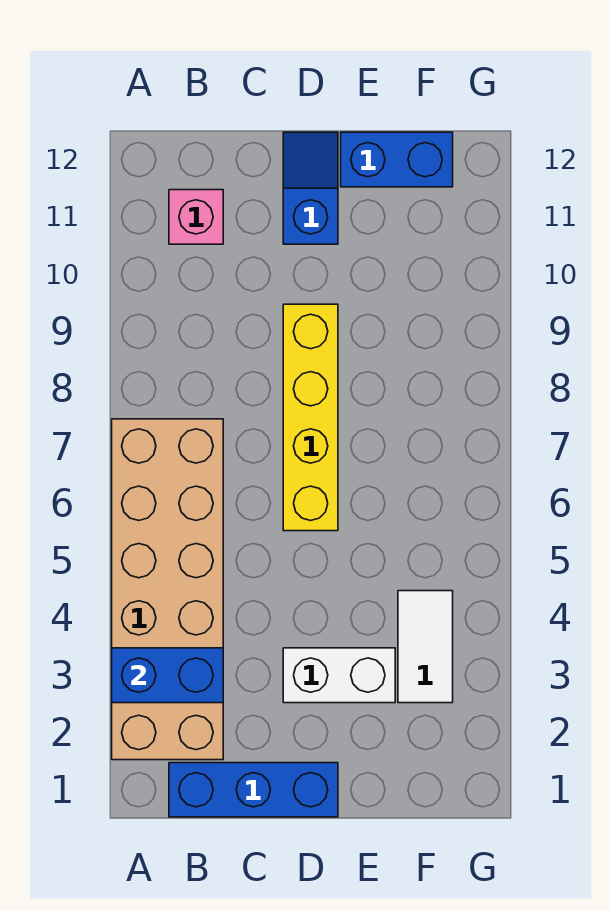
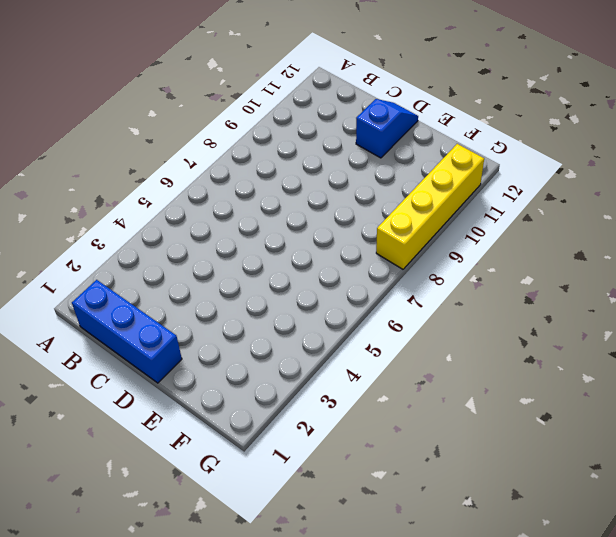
yellow brick G8:G11 level 1 -> yellow brick D6:D9 level 1
none -> tan brick A2:B7 level 1
none -> pink brick B11 level 1

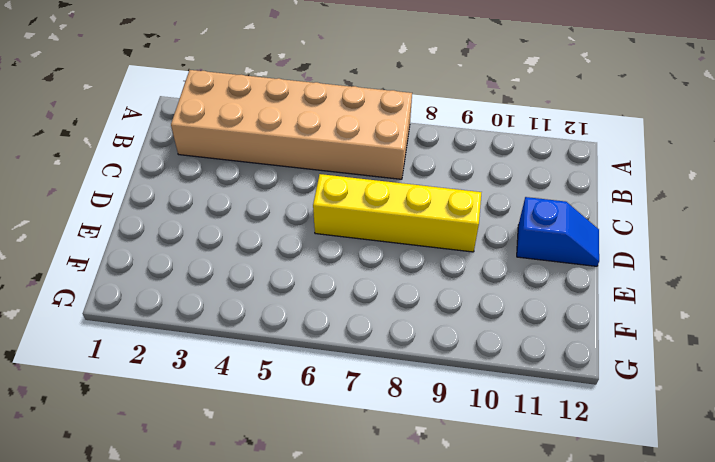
none -> blue brick B1:D1 level 1
none -> pink brick B11 level 1

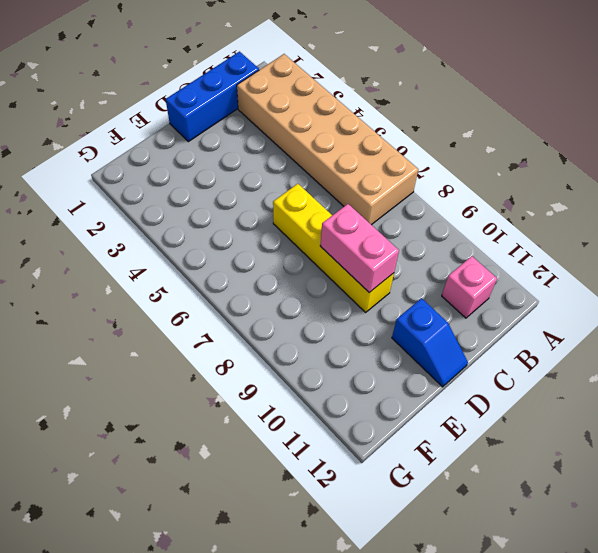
pink brick D8:D9 level 2 -> none
none -> white brick D3:E3 level 1
none -> blue brick E12:F12 level 1

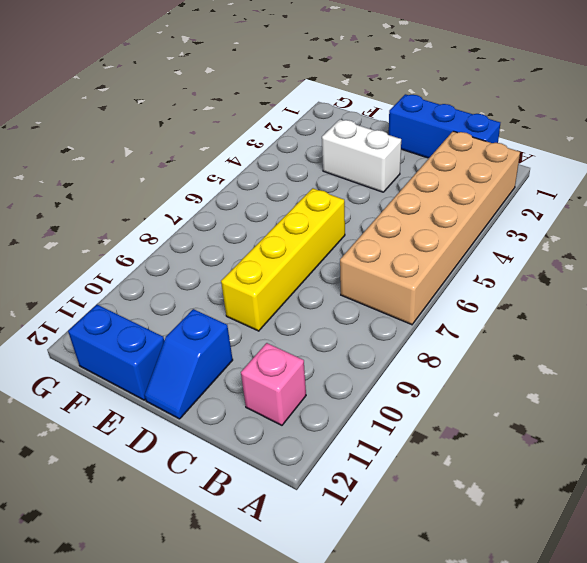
none -> white tile F3:F4 level 1
none -> blue brick A3:B3 level 2

